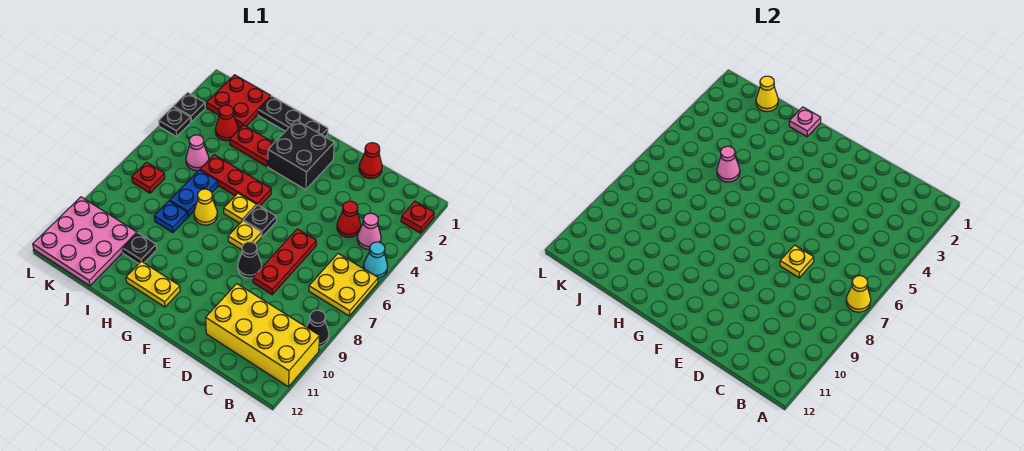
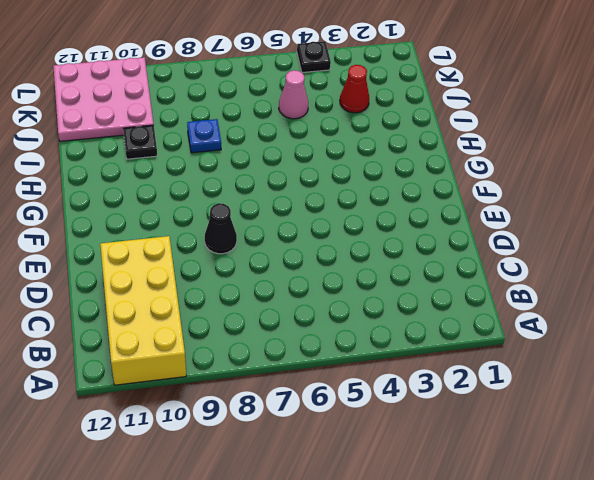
none -> red plate A2 level 1
none -> cyan cone A5 level 1
none -> yellow plate A6:B7 level 1
none -> black cone A9 level 1

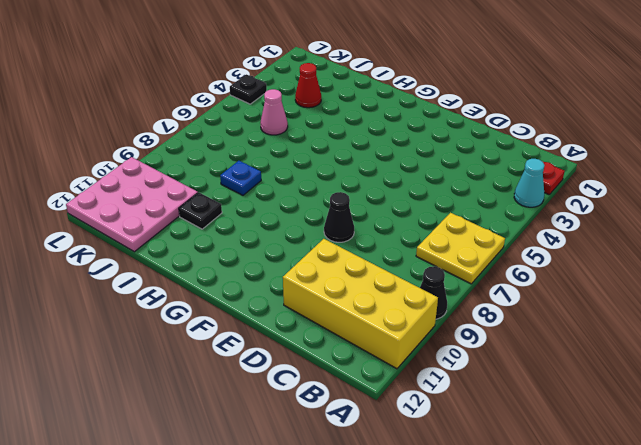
cyan cone A3 level 1 -> cyan cone A5 level 1
none -> pink cone B4 level 1
none -> red cone C4 level 1
none -> red cone D1 level 1
none -> red plate D6:D8 level 1

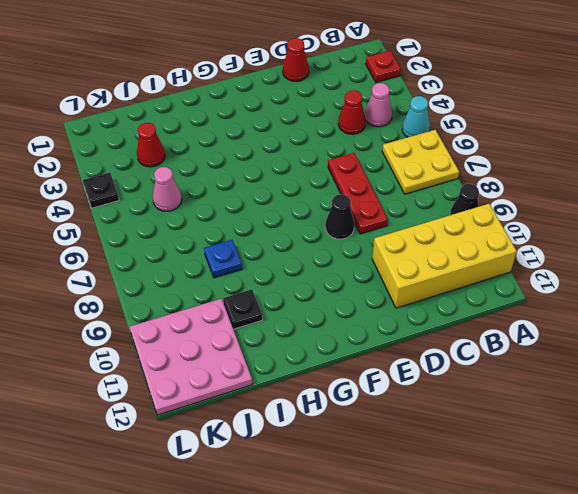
none -> black brick F2:G3 level 1
none -> black plate F6 level 1
none -> yellow plate F7 level 1
none -> black plate G1:I1 level 1

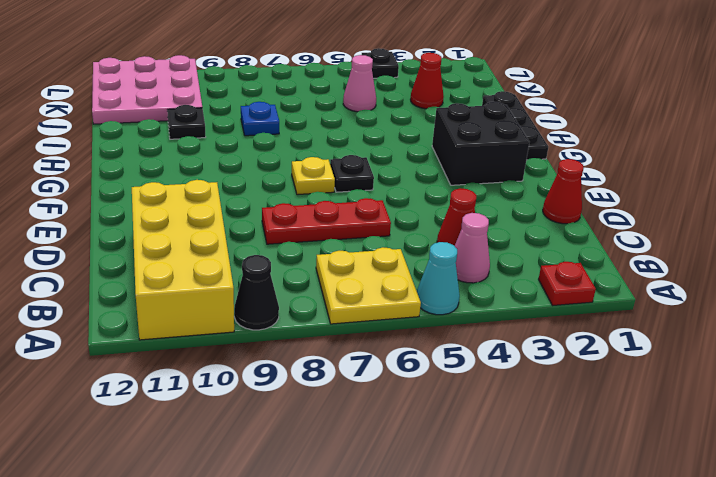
none -> black cone E8 level 1
none -> red plate G5:I5 level 1
none -> yellow plate G6 level 1
none -> yellow plate G11:H11 level 1

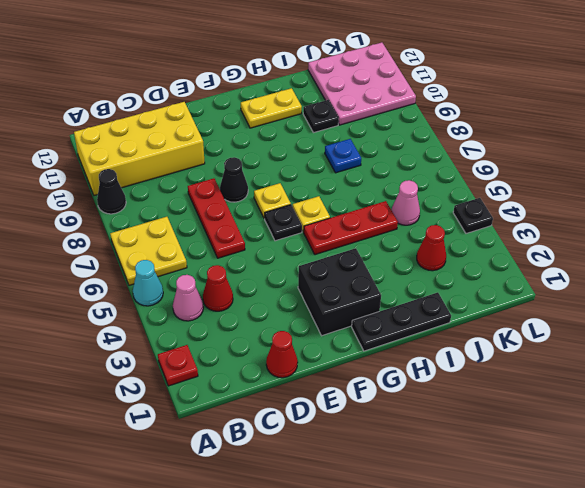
none -> red plate H3:I3 level 1
none -> yellow cone H7 level 1
none -> blue plate I6:I7 level 1
none -> red plate J1:K2 level 1

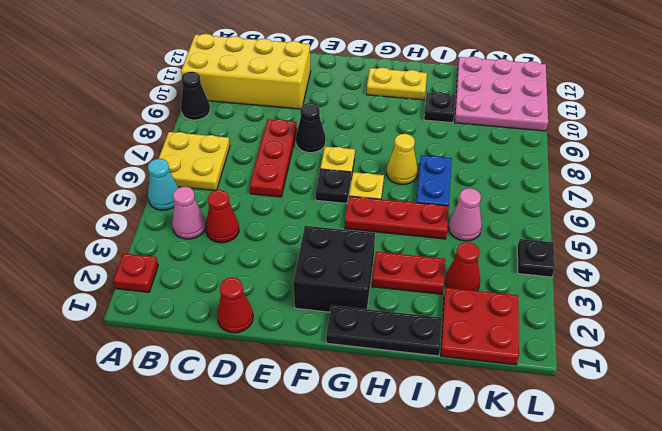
none -> blue plate I8 level 1
none -> red plate K7 level 1
none -> black plate L3 level 1
none -> yellow cone A7 level 2

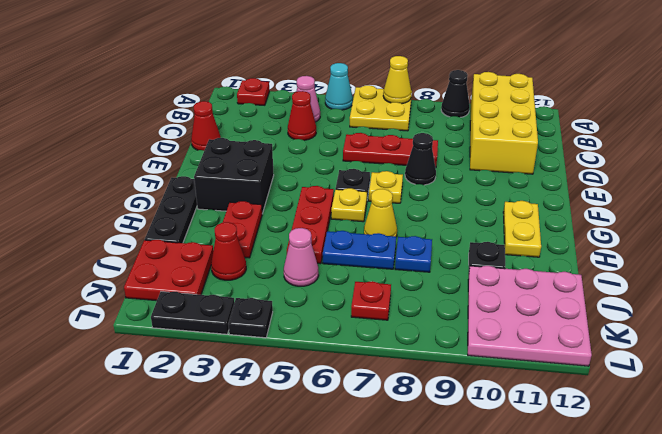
black plate L2:L3 level 1 -> black plate L3 level 1
none -> yellow plate D7 level 2
none -> pink plate H1 level 2
none -> pink cone I5 level 2
none -> yellow cone J1 level 2

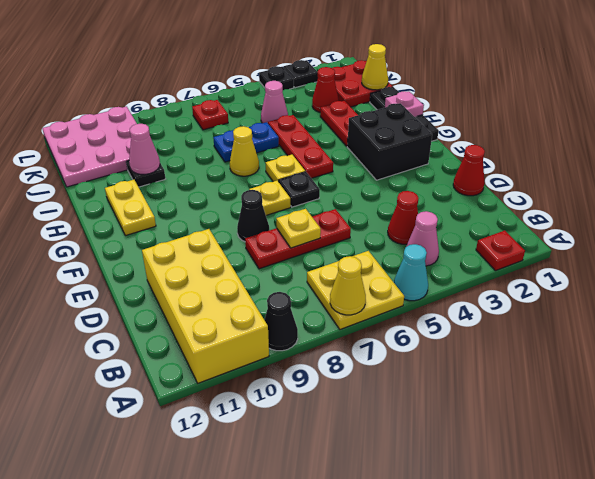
pink cone I10 level 2 -> pink cone I5 level 2
none -> blue plate I8 level 1

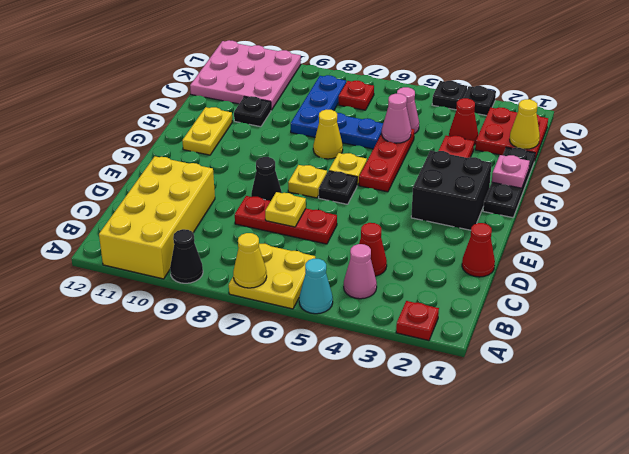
blue plate I8:K8 level 1 -> blue plate I8 level 1

